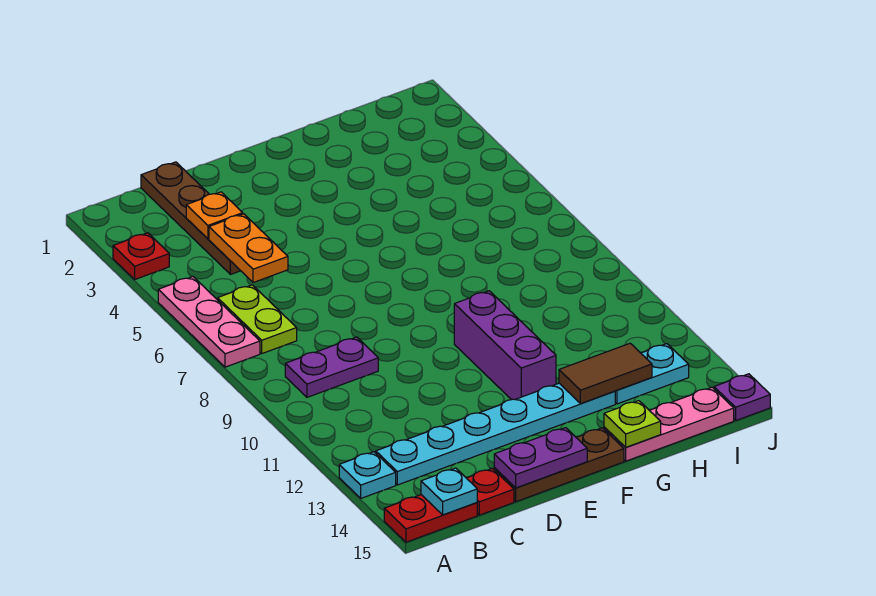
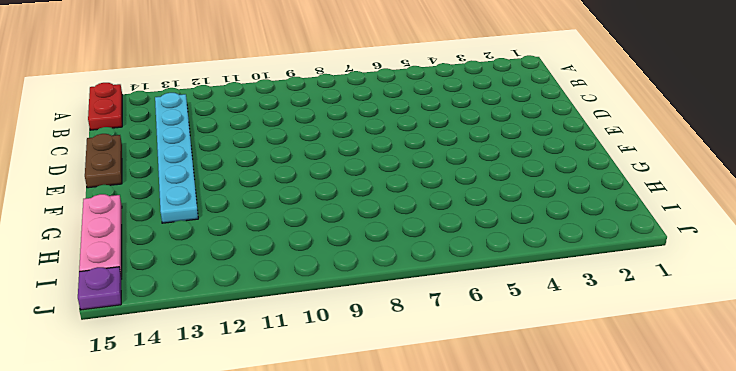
brown plate D15:E15 level 1 -> brown plate D15:F15 level 1
none -> red plate A3 level 1
none -> pink plate A5:A7 level 1
none -> cyan plate A13 level 1

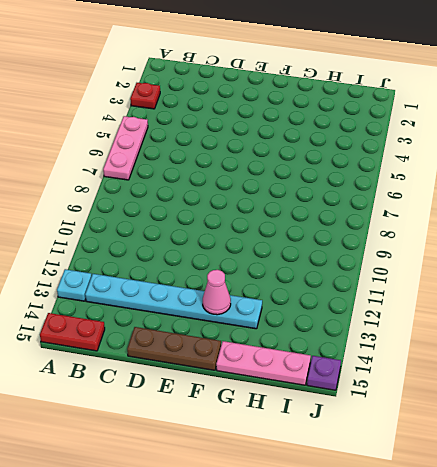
pink cone F13 level 2 -> none
none -> lime plate B6:B7 level 1
none -> purple plate B9:C9 level 1
none -> brown plate C1:C4 level 1

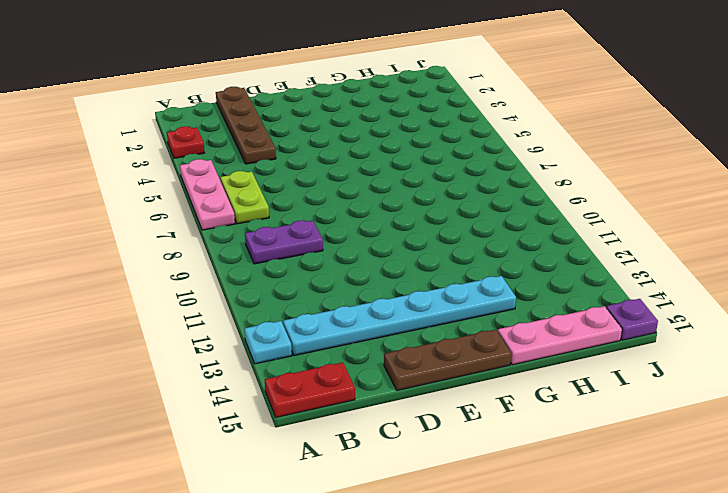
none -> red plate C15 level 1
none -> purple brick F10:F12 level 1
none -> cyan plate H13:I13 level 1

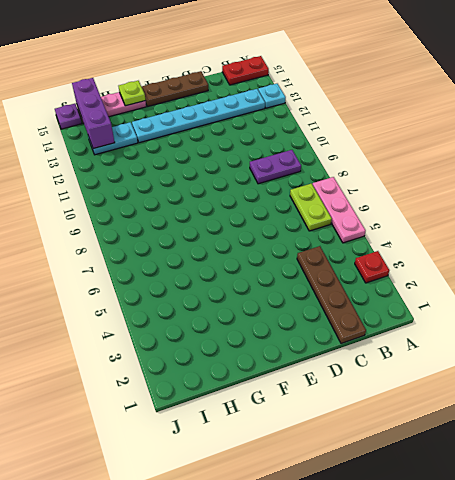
purple brick I13:I15 level 2 -> purple brick F10:F12 level 1
none -> red plate C15 level 1
none -> cyan plate B15 level 2
none -> orange plate C3 level 2

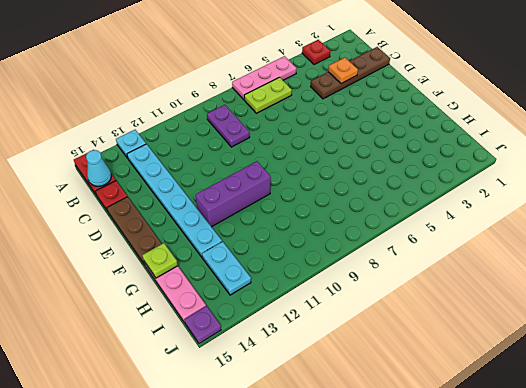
cyan cone B15 level 2 -> cyan plate B15 level 2
none -> orange plate C4:C5 level 2
none -> purple plate D15:E15 level 2
none -> brown tile G13:H13 level 2

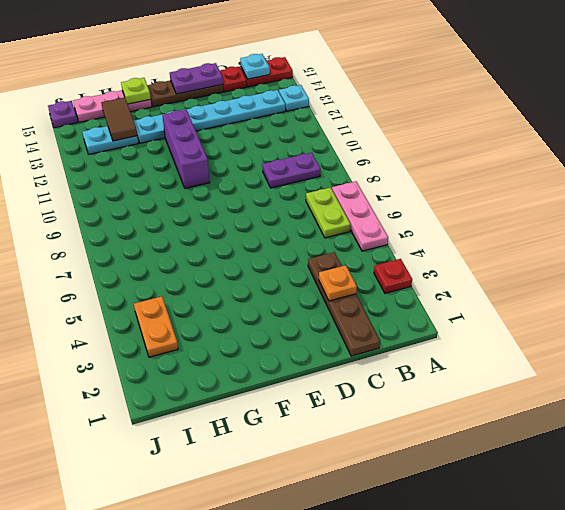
brown tile H13:H14 level 2 -> brown tile G13:H13 level 2
orange plate I3:I4 level 1 -> orange plate C4:C5 level 2

